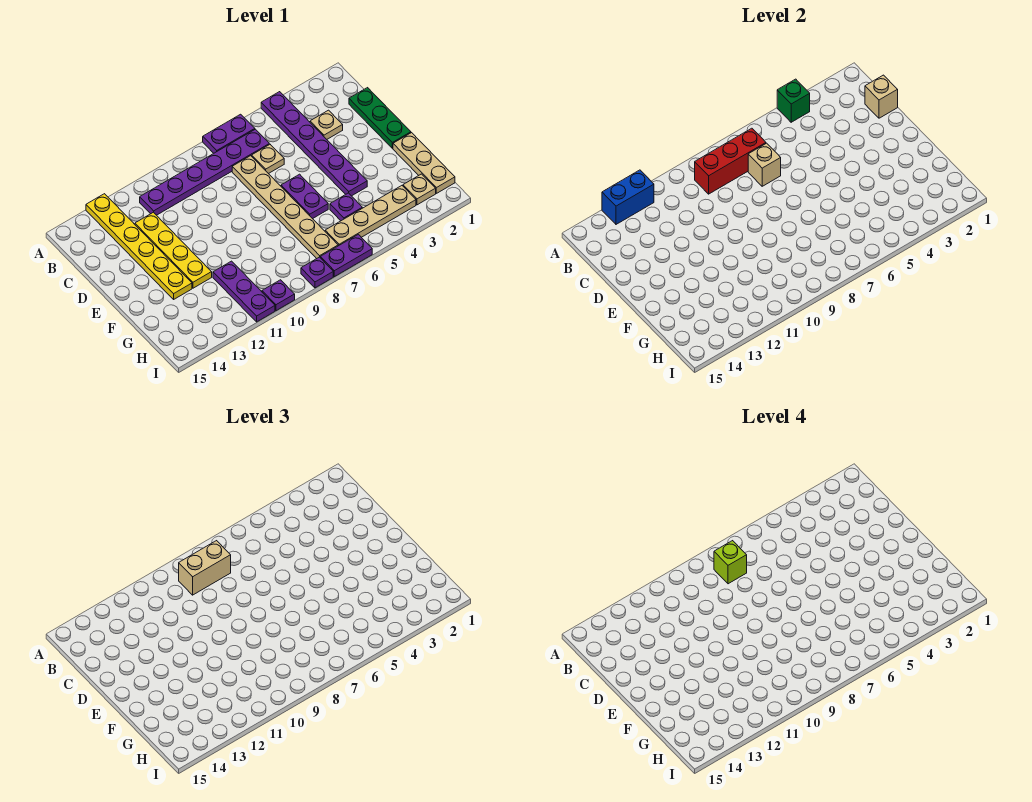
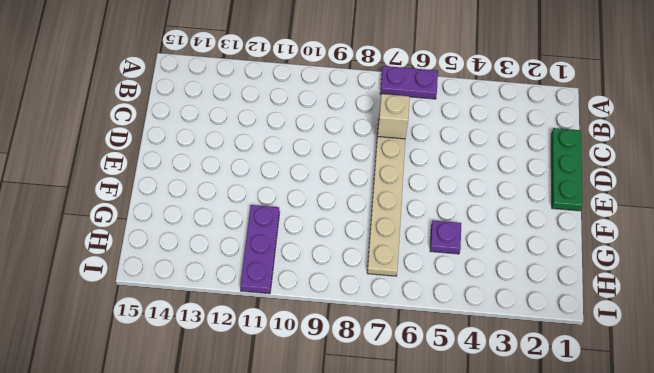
none -> purple plate A4:F4 level 1
none -> yellow plate A13:F13 level 1
none -> purple plate B6:B11 level 1

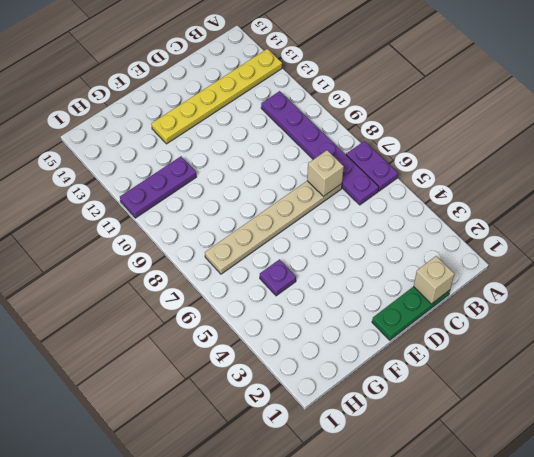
none -> purple plate A4:F4 level 1
none -> tan plate C3 level 1
none -> tan plate C6 level 1

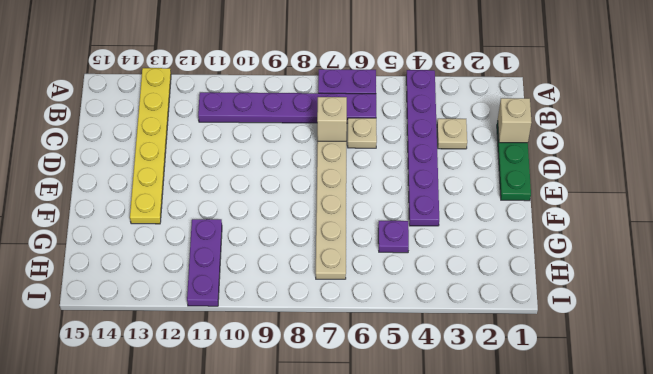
none -> yellow plate C12:F12 level 1
none -> purple plate E6:F6 level 1
none -> tan plate F1:H1 level 1

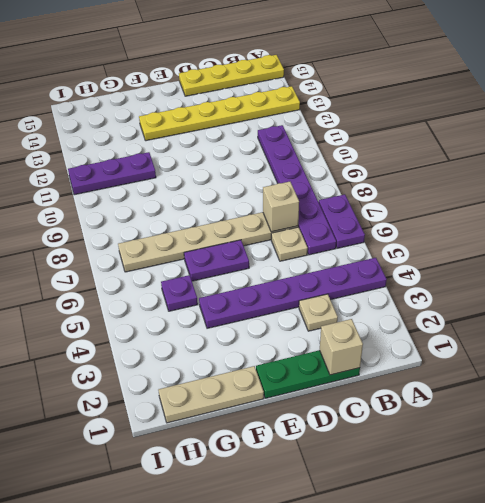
yellow plate A15:D15 level 1 -> yellow plate C12:F12 level 1
none -> tan plate H2 level 1
none -> tan plate H3:H6 level 1
none -> purple plate I6:I7 level 1

